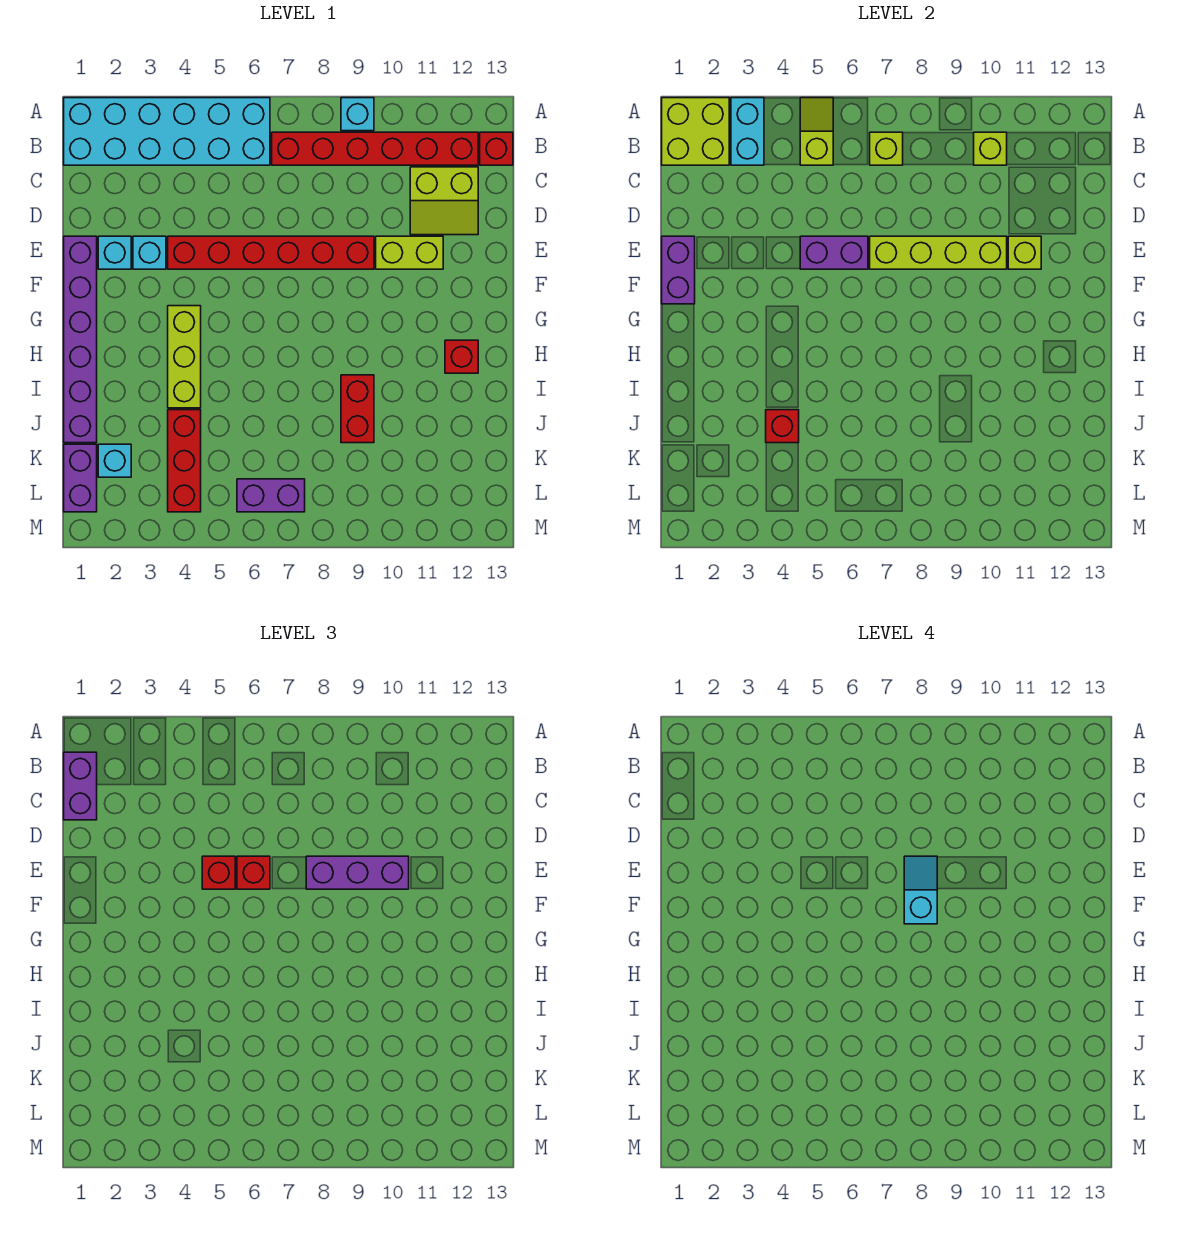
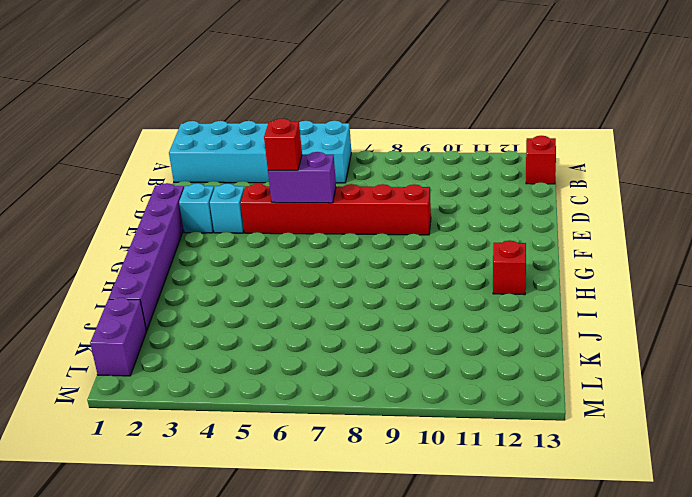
none -> cyan brick A9 level 1
none -> red brick B7:B12 level 1
none -> lime slope C11:D12 level 1 top C
none -> lime brick E10:E11 level 1

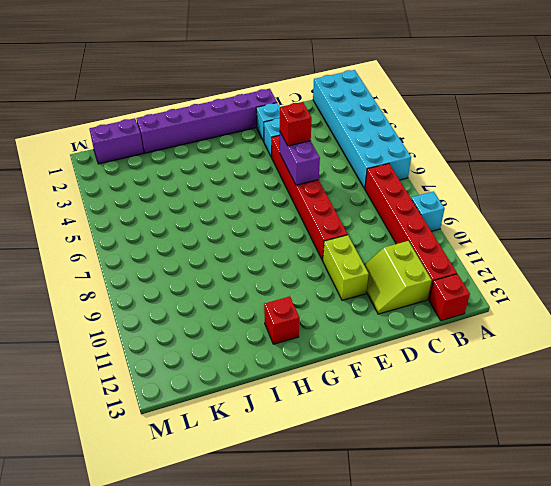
none -> lime brick G4:I4 level 1
none -> red brick I9:J9 level 1
none -> red brick J4:L4 level 1
none -> cyan brick K2 level 1

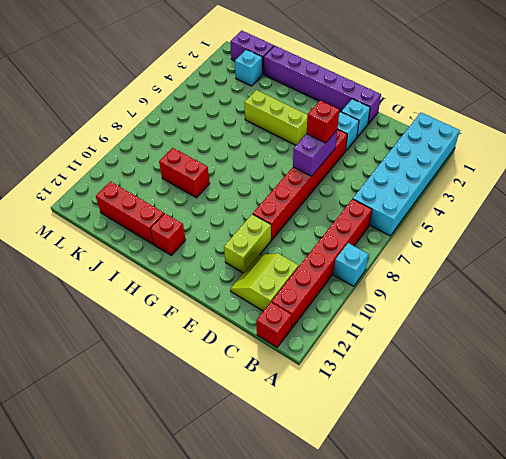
red brick I12:K12 level 1 -> red brick J4:L4 level 1
none -> purple brick L6:L7 level 1
none -> lime brick A1:B2 level 2
none -> cyan brick A3:B3 level 2
none -> lime slope A5:B5 level 2 top B

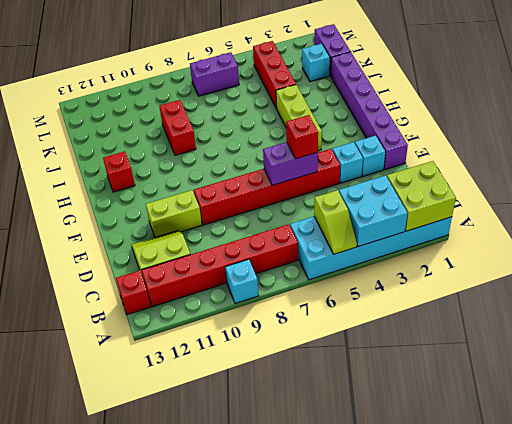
cyan brick A3:B4 level 2 -> cyan brick A3:B3 level 2
none -> lime brick B7 level 2
none -> lime brick B10 level 2
none -> purple brick E1:F1 level 2
none -> lime brick E7:E10 level 2

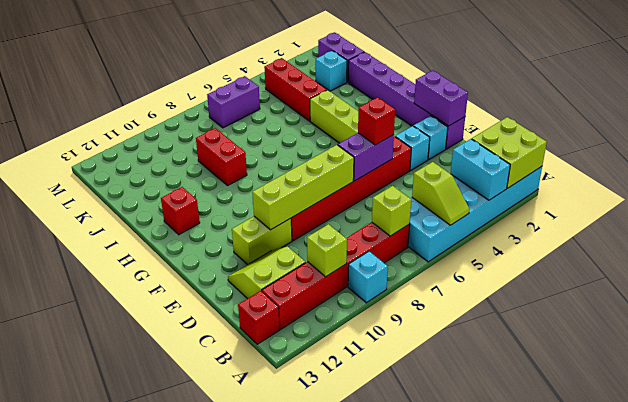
none -> lime brick E11 level 2
none -> red brick J4 level 2
none -> purple brick B1:C1 level 3
none -> red brick E6 level 3

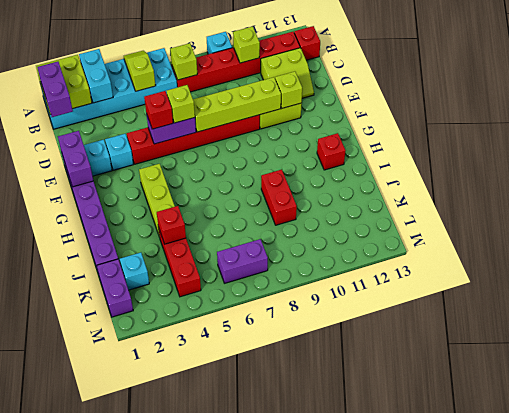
lime brick E6 level 3 -> red brick E6 level 3
none -> purple brick E8:E10 level 3
none -> cyan slope E8:F8 level 4 top F

